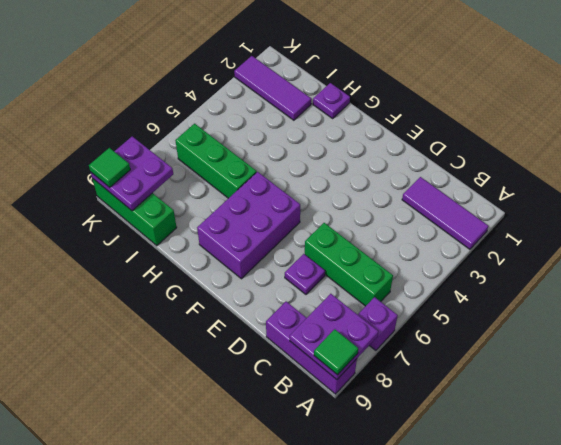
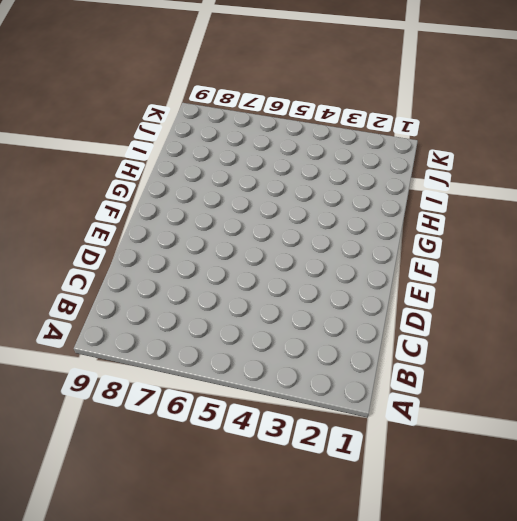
none -> purple tile A2:C2 level 1
none -> purple brick A7 level 1
none -> purple brick A9:C9 level 1

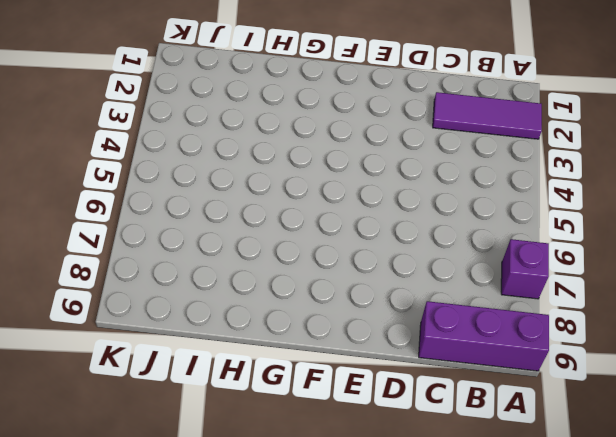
none -> green brick B6:D6 level 1
none -> purple plate D7 level 1
none -> purple brick F6:G8 level 1

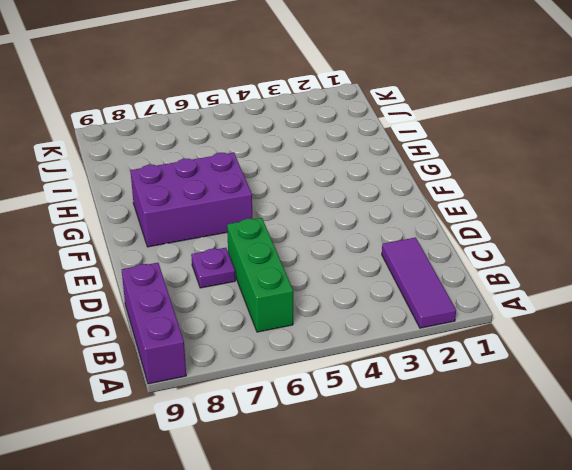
none -> purple brick A7 level 1
none -> purple plate H1 level 1
none -> green brick H6:J6 level 1

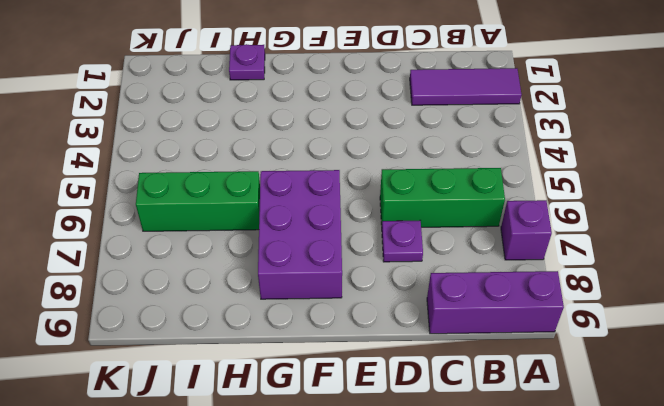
none -> purple tile I2:K2 level 1
none -> green brick I9:K9 level 1
none -> purple plate A8:B9 level 2

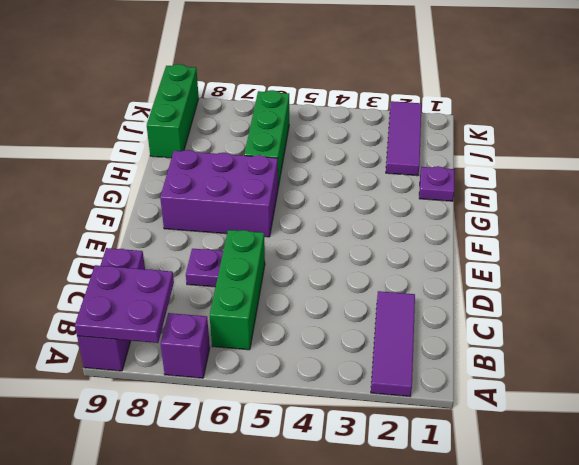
none -> purple plate J8:K9 level 2
none -> green tile A9 level 3
none -> green tile K9 level 3

